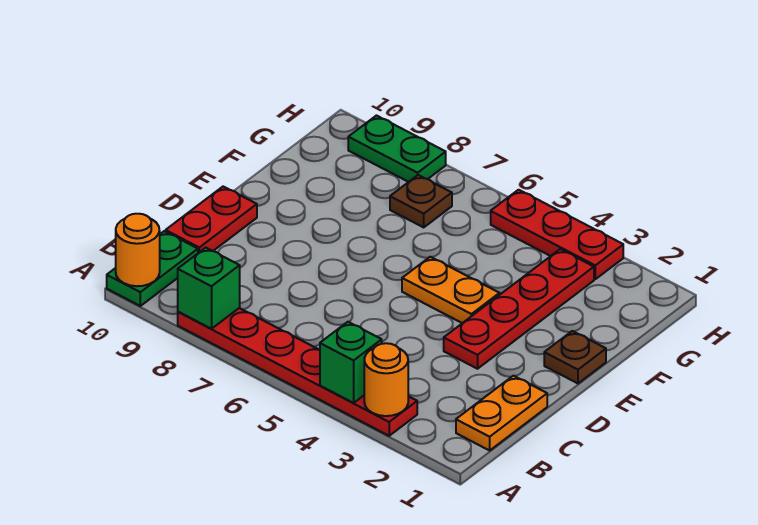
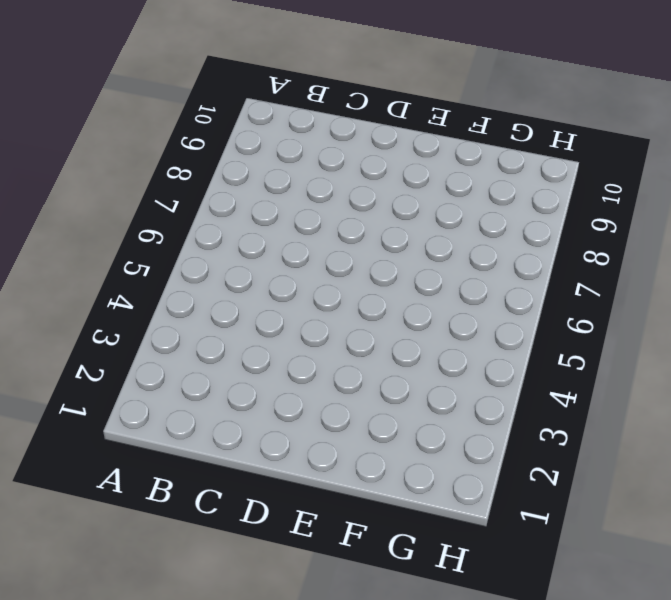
none -> red plate A3:A8 level 1
none -> green plate A10:B10 level 1
none -> orange plate B1:C1 level 1

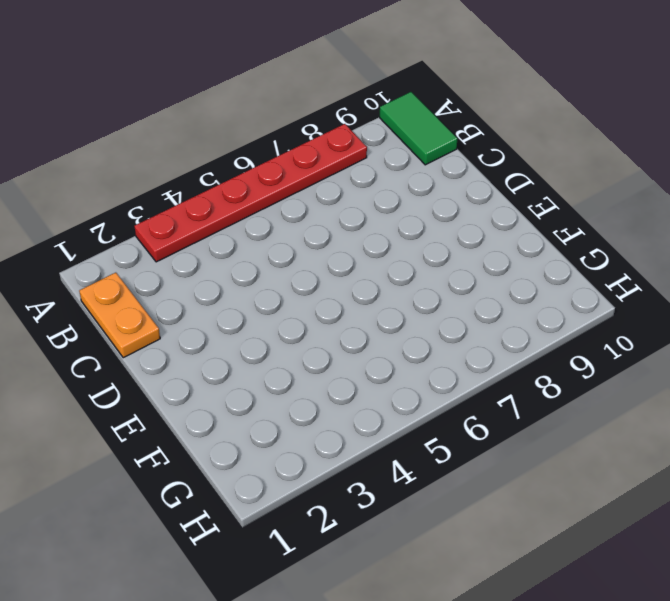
green tile A10:B10 level 1 -> green plate A10:B10 level 1
none -> red plate C10:D10 level 1
none -> red plate D3:G3 level 1
none -> brown plate E1 level 1

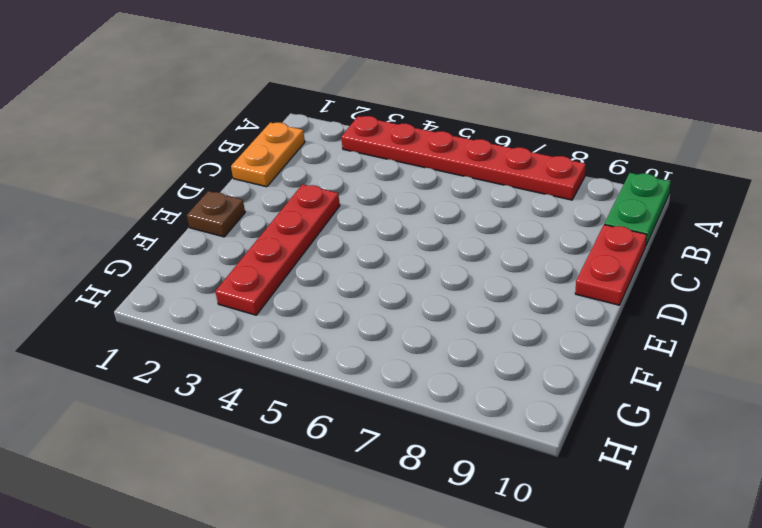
none -> orange plate E4:E5 level 1
none -> brown plate G7 level 1
none -> red plate H3:H5 level 1

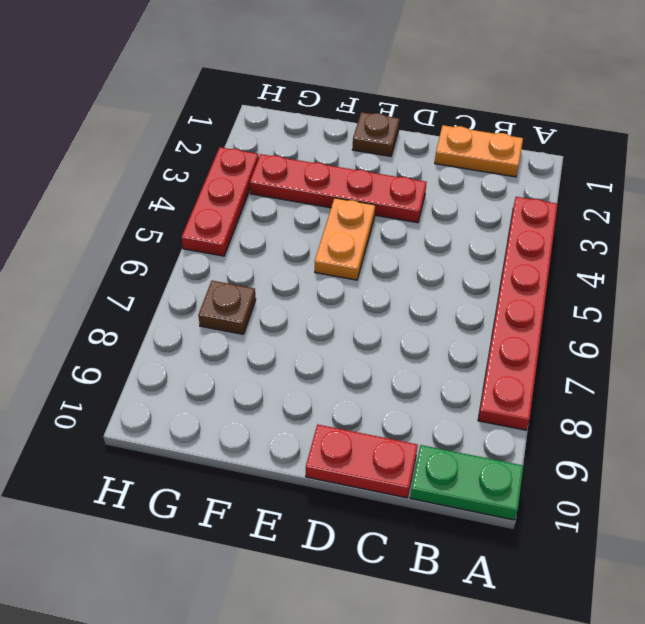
none -> green plate H8:H9 level 1
none -> orange round brick A3 level 2
none -> green brick A4 level 2

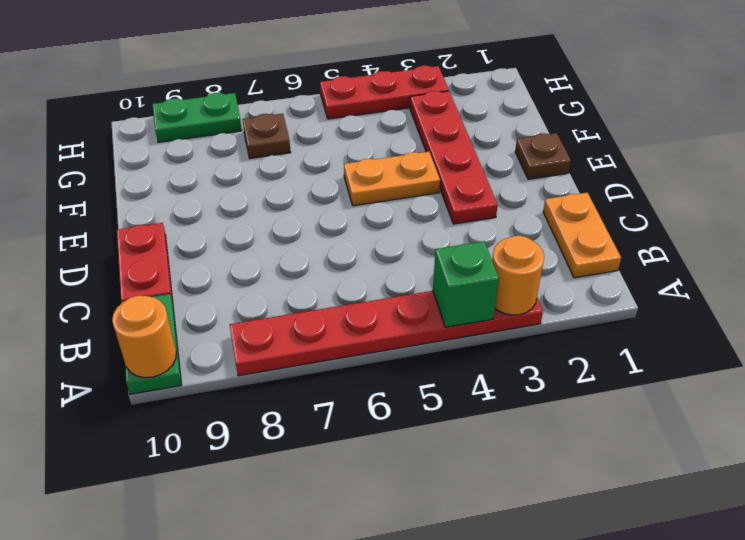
none -> green brick A8 level 2

